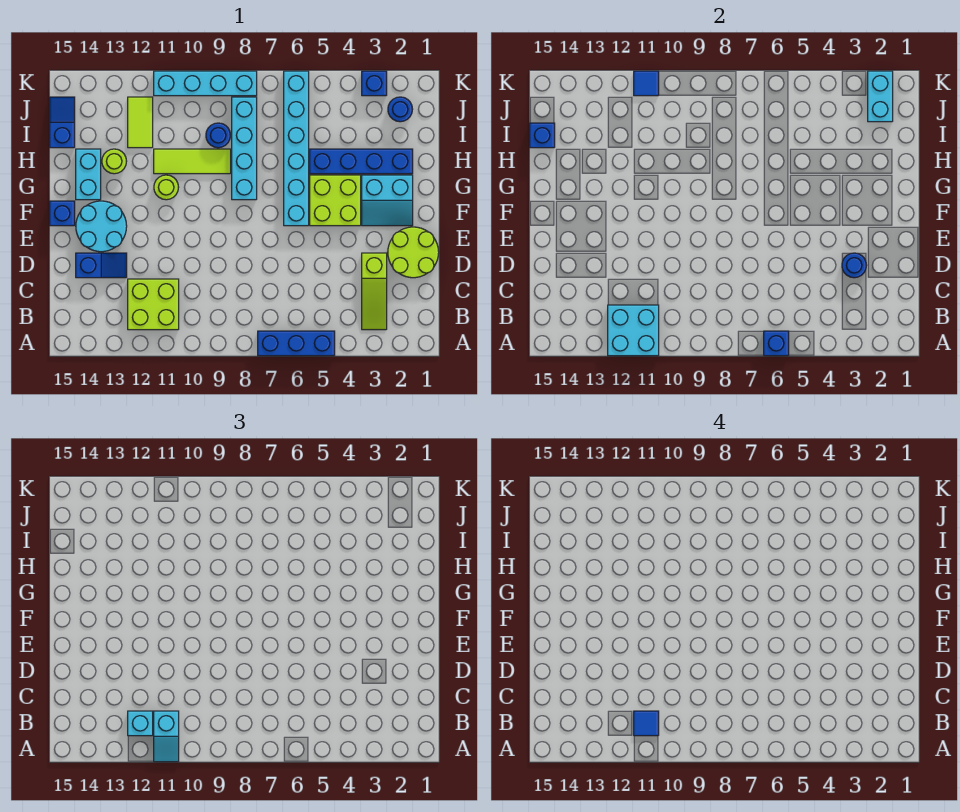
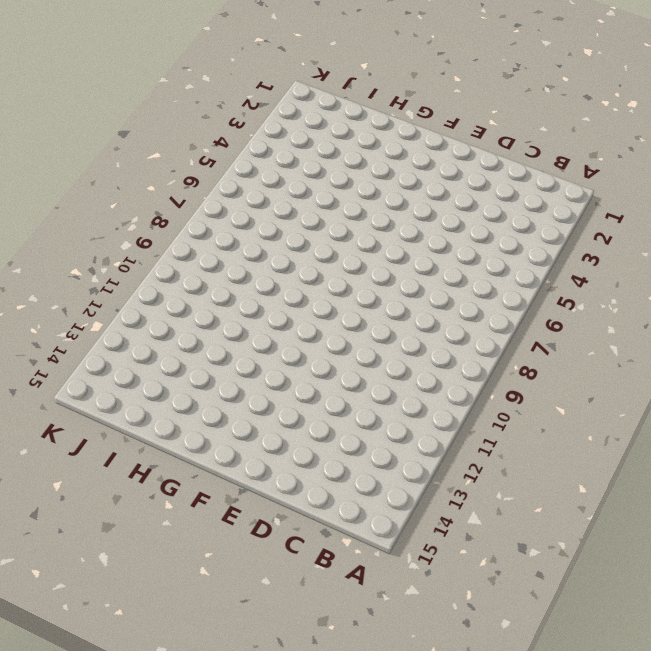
none -> blue brick A5:A7 level 1
none -> lime slope B3:D3 level 1 top D
none -> lime brick B11:C12 level 1
none -> lime round brick D1:E2 level 1

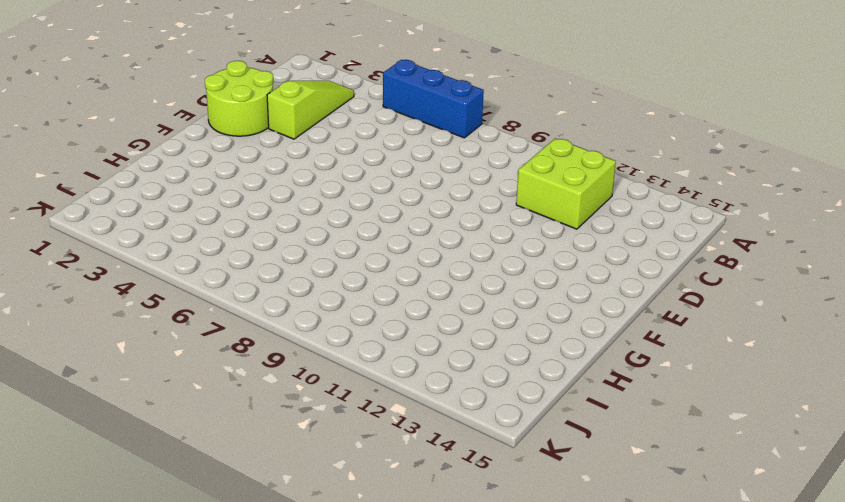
none -> blue slope D13:D14 level 1 top 14
none -> cyan round brick E13:F14 level 1
none -> cyan slope F2:G3 level 1 top G
none -> lime brick F4:G5 level 1

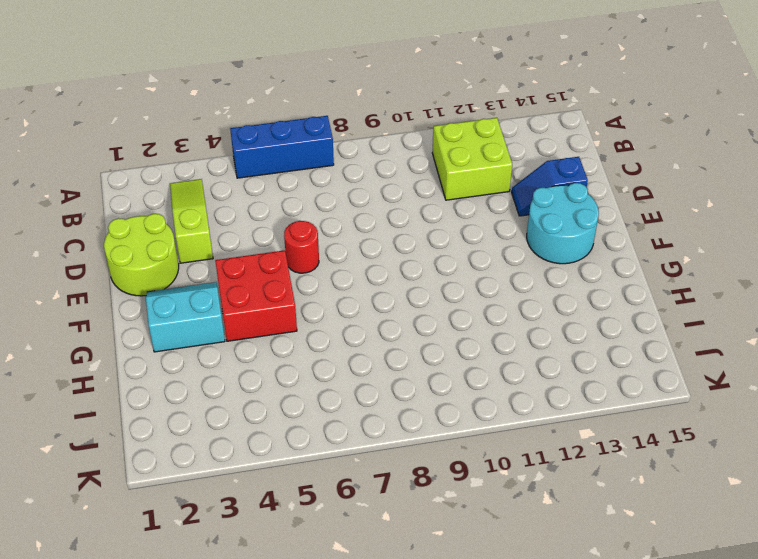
red round brick E6 level 1 -> none
red brick F4:G5 level 1 -> lime brick F4:G5 level 1
none -> cyan brick F6:K6 level 1
none -> blue brick F15 level 1
none -> cyan brick G8:J8 level 1
none -> lime round brick G11 level 1

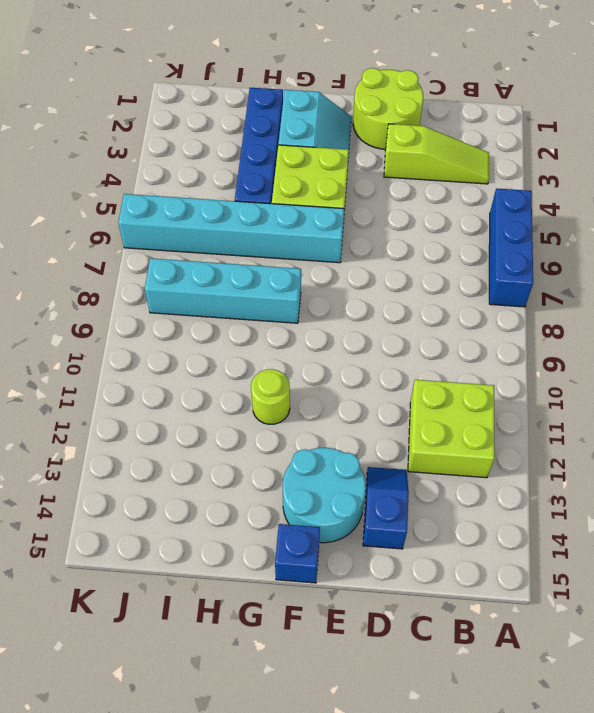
none -> cyan brick G14:H14 level 1
none -> lime tile H9:H11 level 1
none -> lime round brick H13 level 1
none -> blue round brick I9 level 1

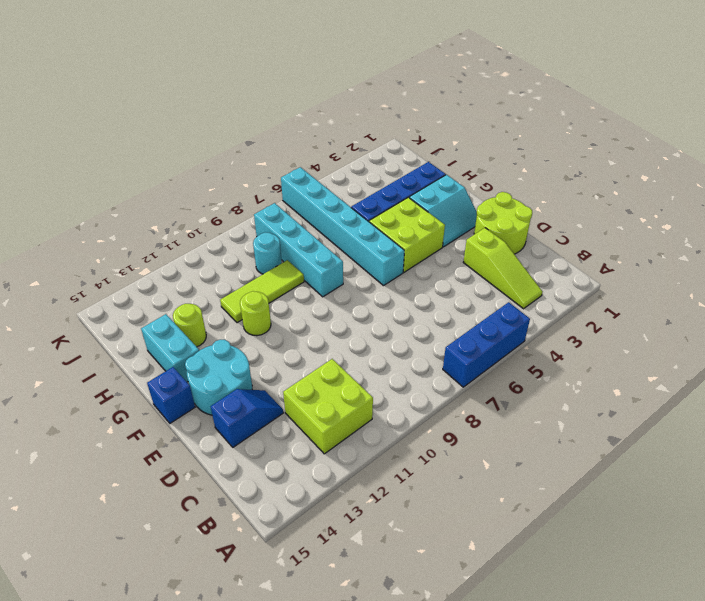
cyan round brick I9 level 1 -> blue round brick I9 level 1
none -> lime tile I12:J12 level 1
none -> blue slope I15:J15 level 1 top I
none -> blue round brick J2 level 1
none -> blue brick K3 level 1

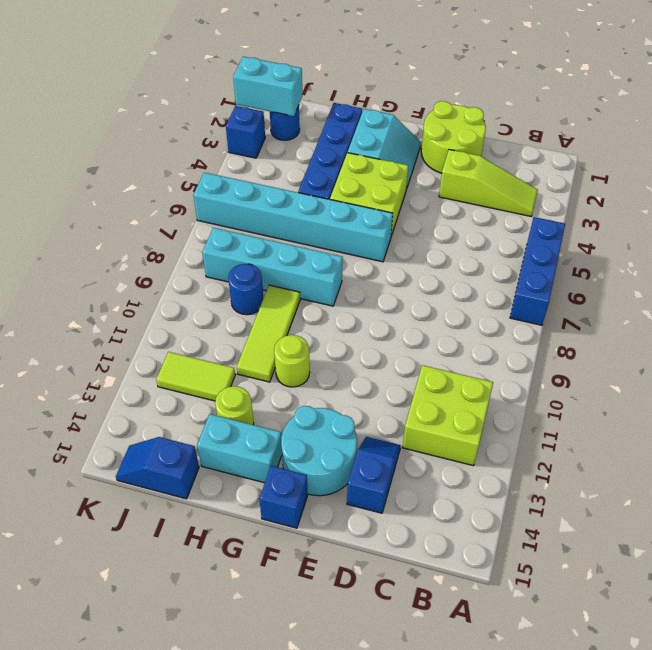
none -> cyan brick K8:K11 level 1
none -> blue brick A6 level 2
none -> cyan brick A11:B12 level 2
none -> blue round brick D3 level 2

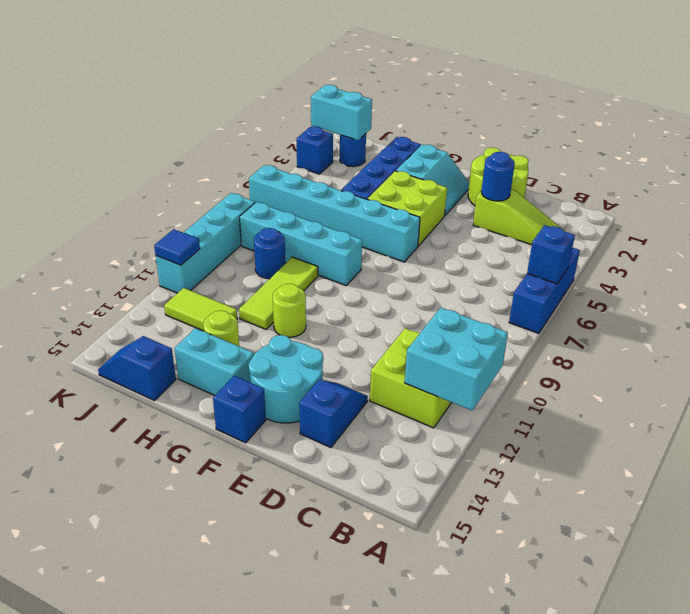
none -> blue brick I15 level 2
none -> cyan slope A11:B11 level 3 top B
none -> cyan brick B12 level 3
none -> blue tile B11 level 4

